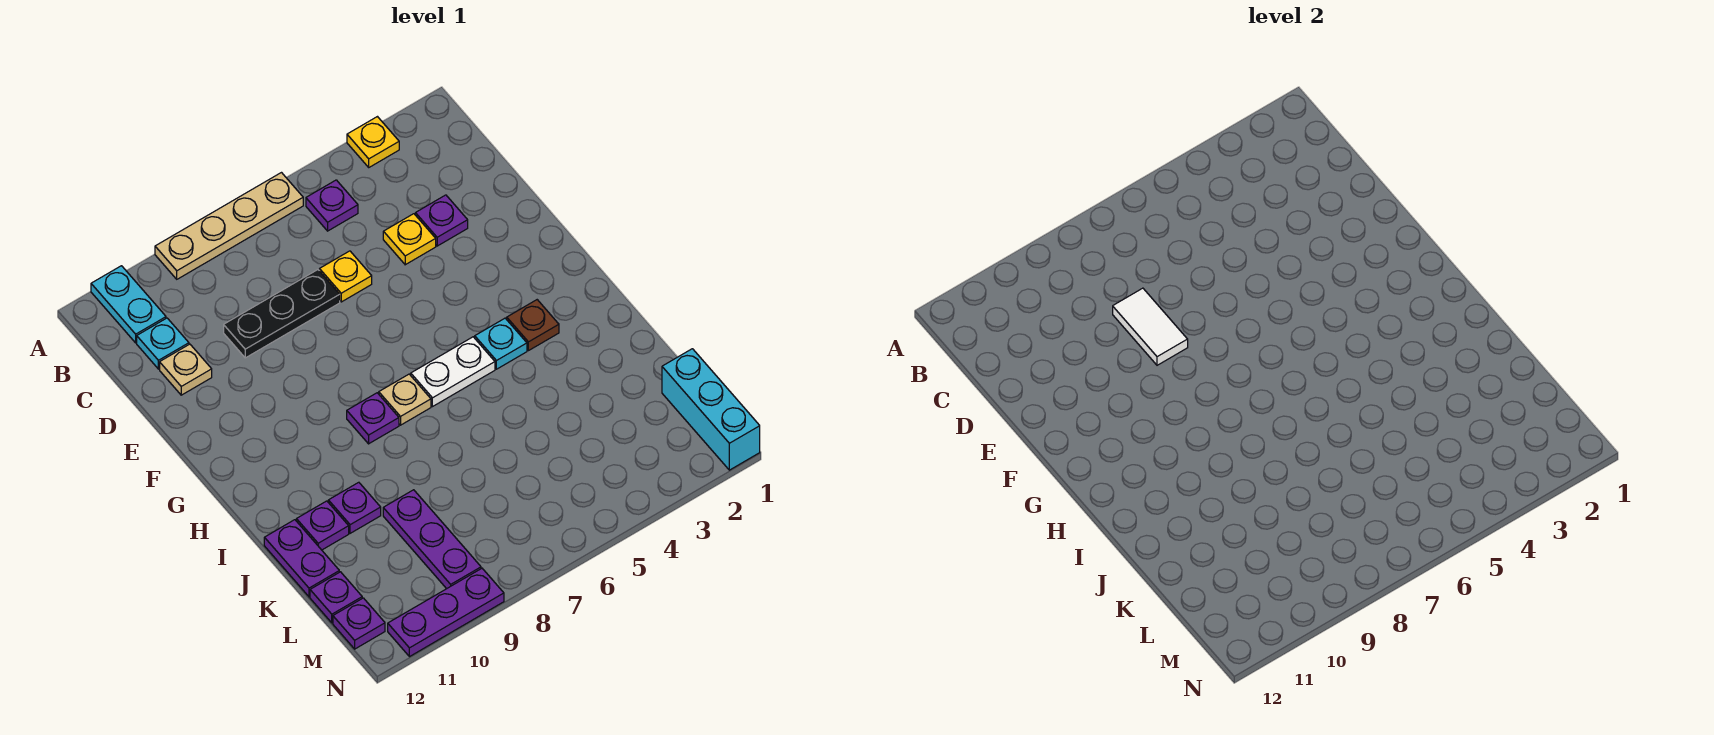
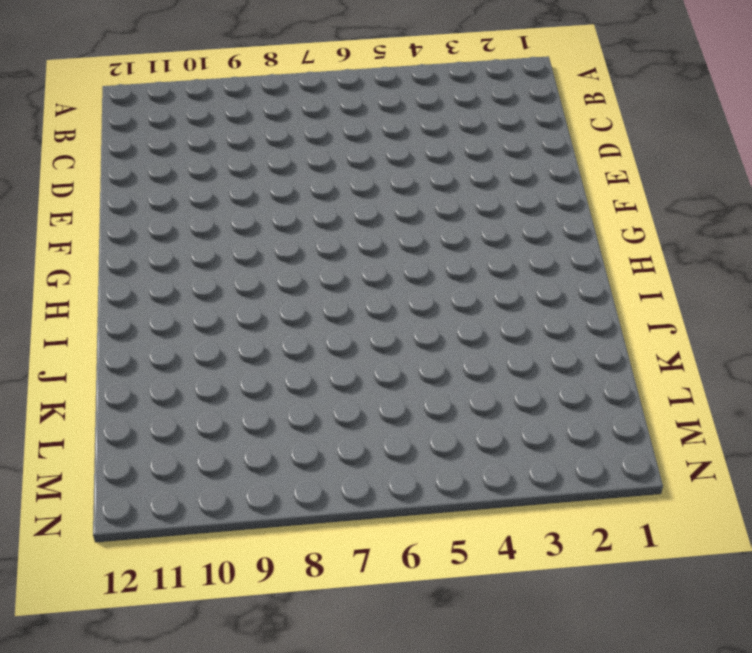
none -> yellow plate A3 level 1
none -> tan plate A6:A9 level 1
none -> cyan plate A11:B11 level 1

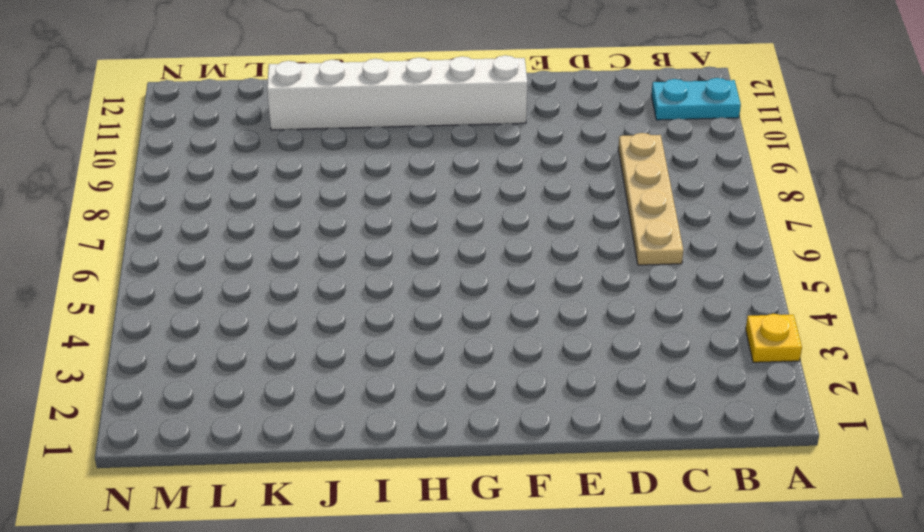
tan plate C6:C9 level 1 -> tan plate A6:A9 level 1
white brick F11:K11 level 1 -> purple plate J11 level 1
none -> purple plate B5 level 1
none -> cyan plate C11 level 1
none -> purple plate D3 level 1

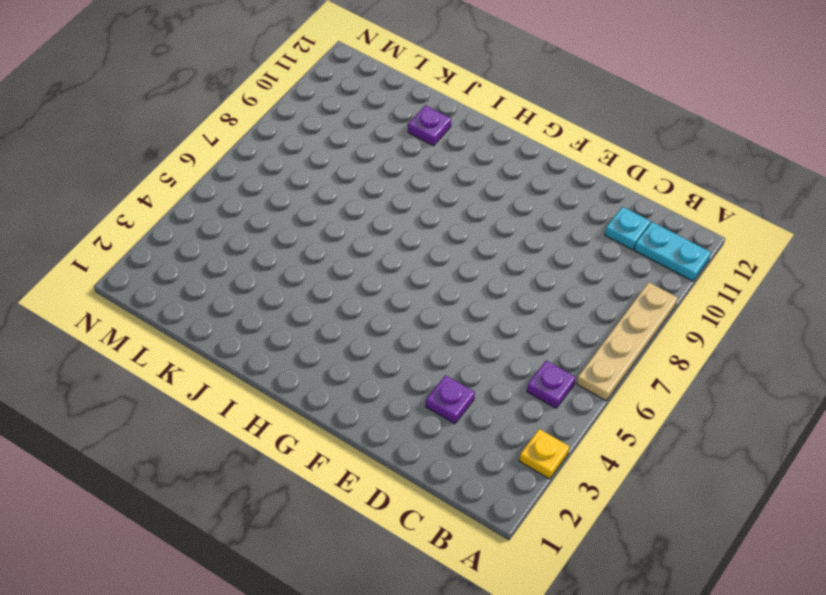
none -> yellow plate D4 level 1
none -> yellow plate D6 level 1
none -> black plate D7:D9 level 1

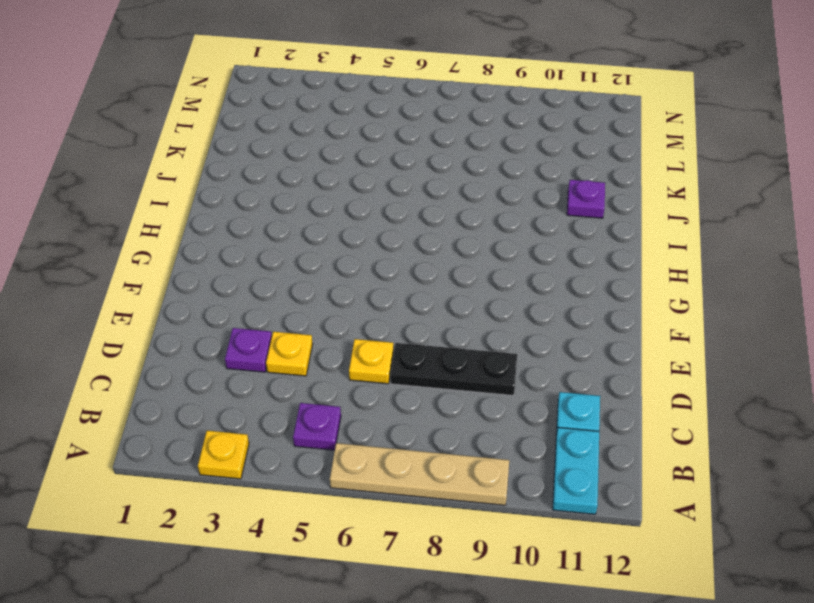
none -> tan plate D11 level 1
none -> brown plate H3 level 1
none -> cyan plate H4 level 1

